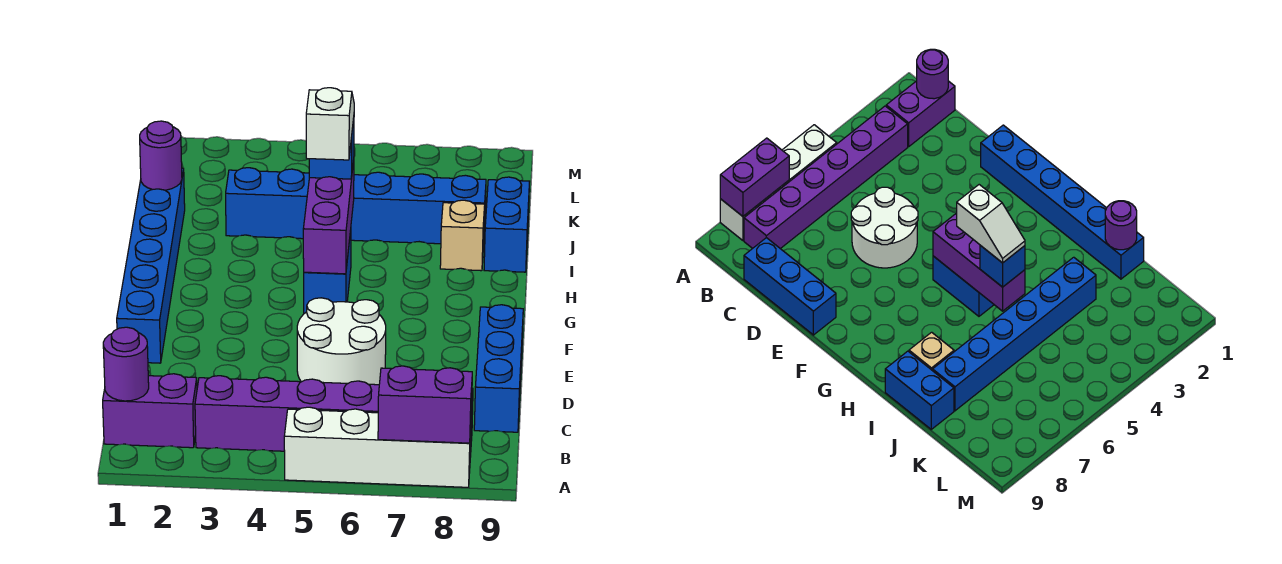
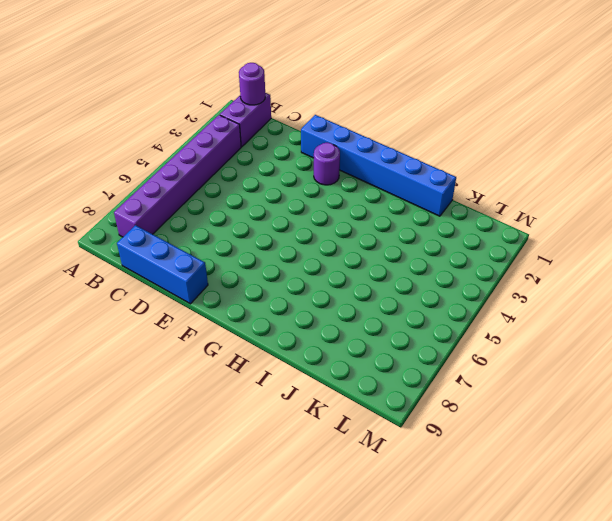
purple round brick F2 level 1 -> purple round brick J1 level 2
none -> white brick A5:A8 level 1
none -> white round brick D5:E6 level 1
none -> blue brick G5:H5 level 1

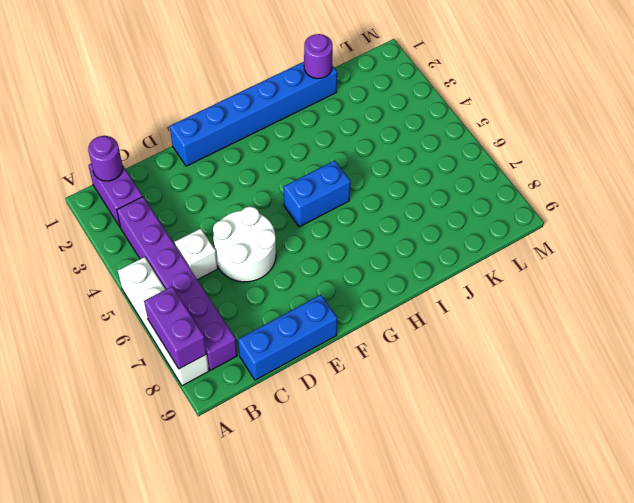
white brick C5 level 1 -> none
none -> tan brick I8 level 1
none -> blue brick I9:J9 level 1
none -> blue brick J3:J8 level 1

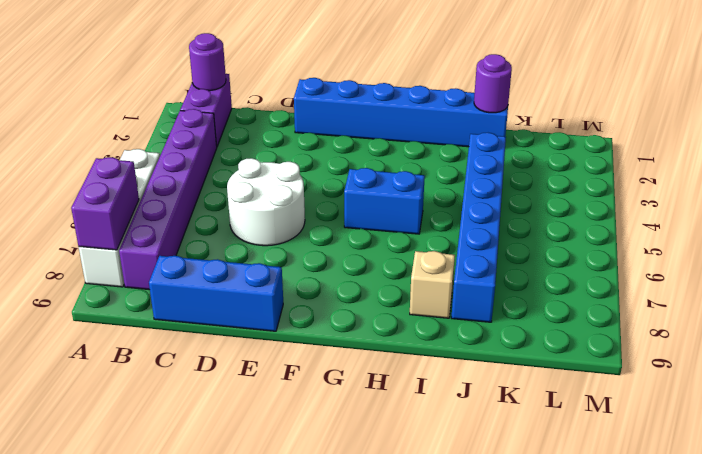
none -> blue brick I9:J9 level 1
none -> purple brick G5:I5 level 2
none -> blue brick I5 level 3

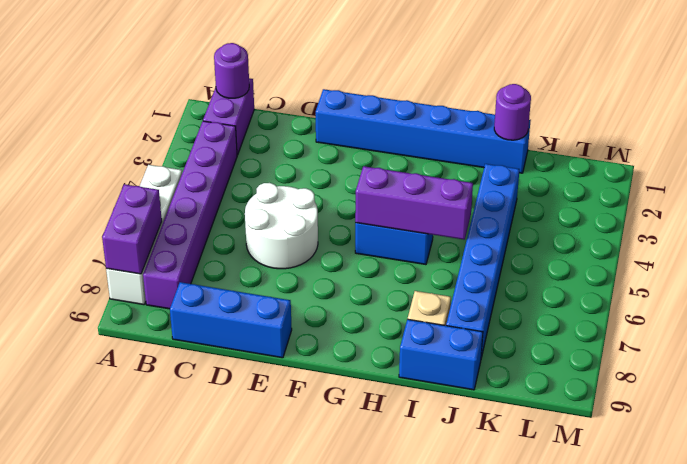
none -> blue brick I5 level 3
none -> white slope H5:I5 level 4 top H

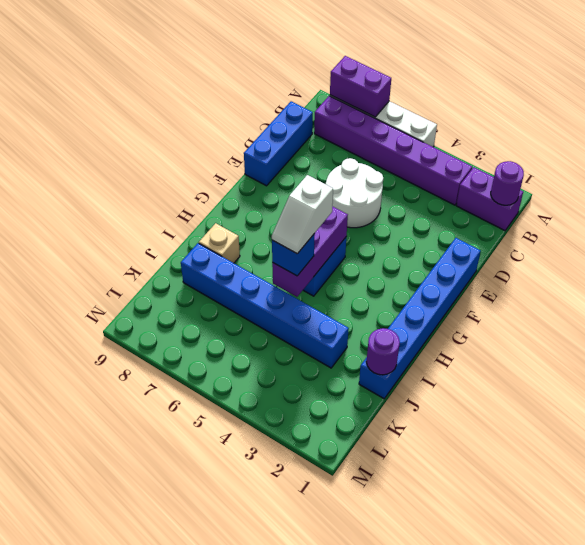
none -> blue brick I9:J9 level 1

